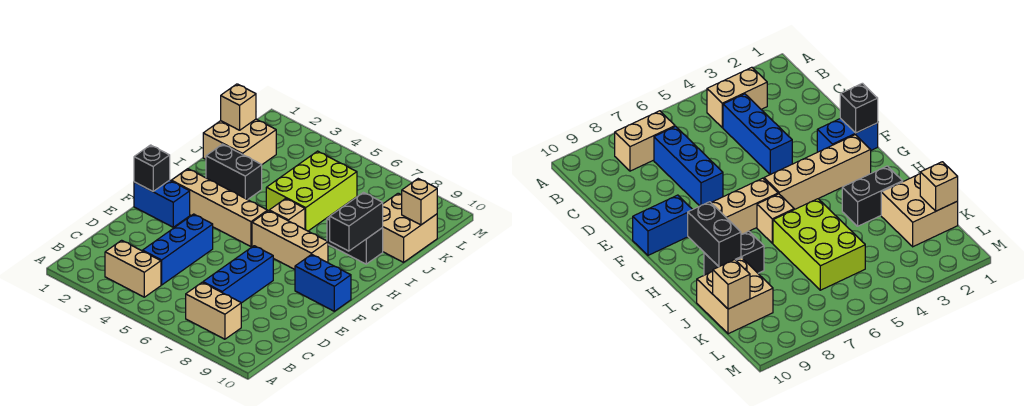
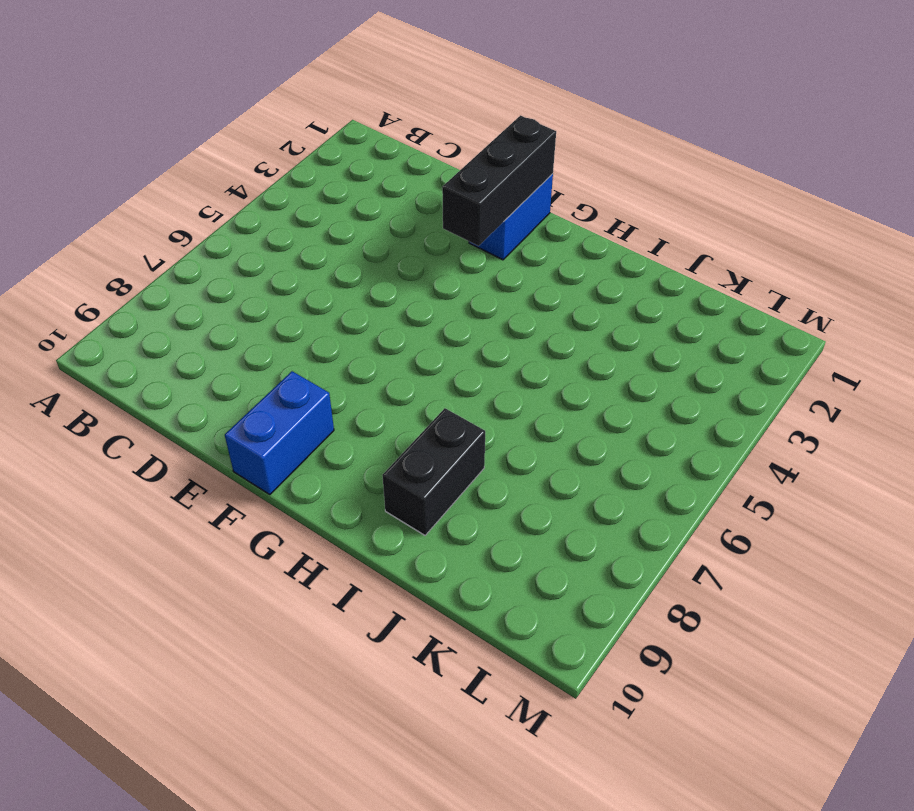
black brick F1:F3 level 2 -> black brick F1 level 2
none -> tan brick B3:B4 level 1
none -> tan brick B7:B8 level 1
none -> blue brick C4:E4 level 1

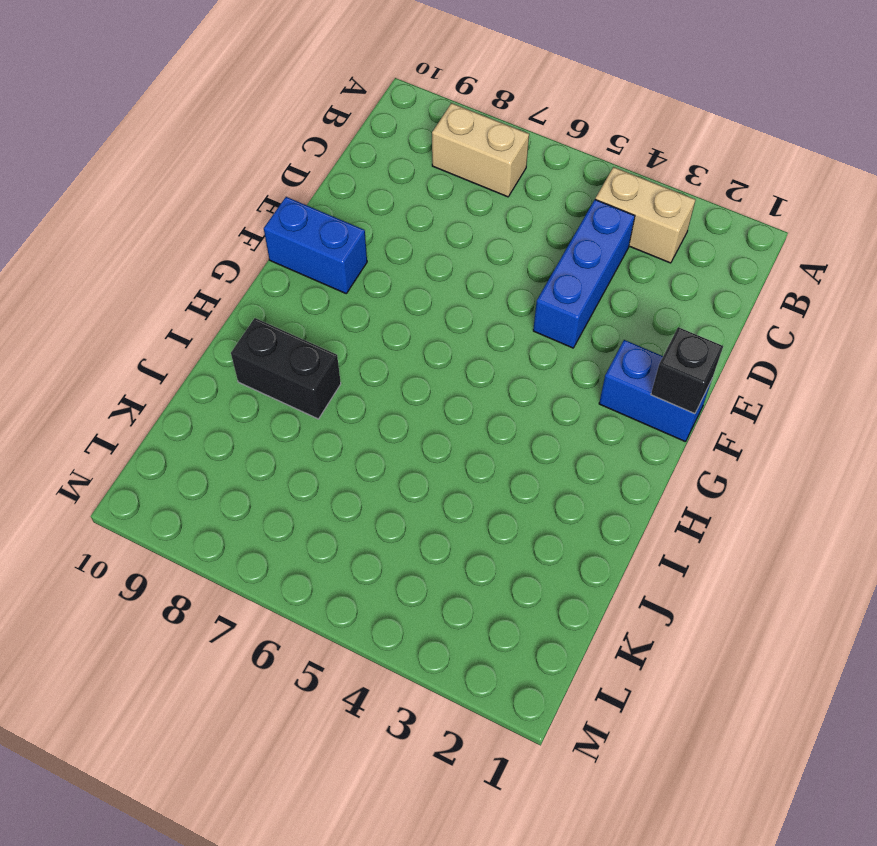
none -> blue brick C7:E7 level 1
none -> tan brick G2:G5 level 1
none -> tan brick G6:G8 level 1

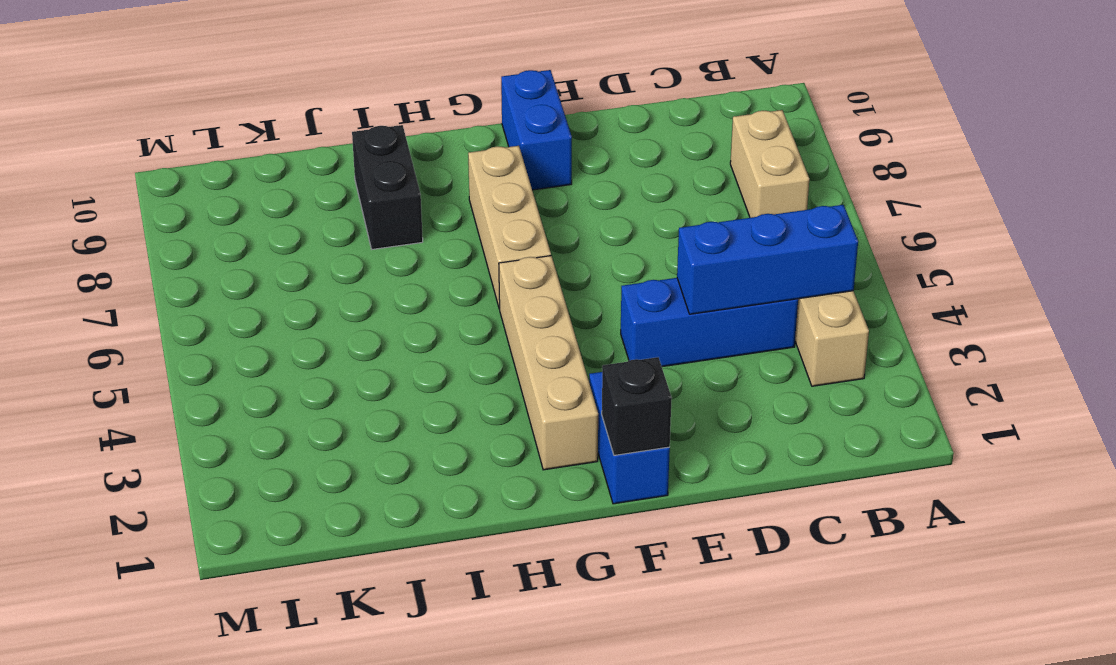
blue brick B4:D4 level 2 -> blue brick C7:E7 level 1
none -> tan brick H6 level 1
none -> black brick I2:I3 level 1
none -> lime brick I5:K6 level 1

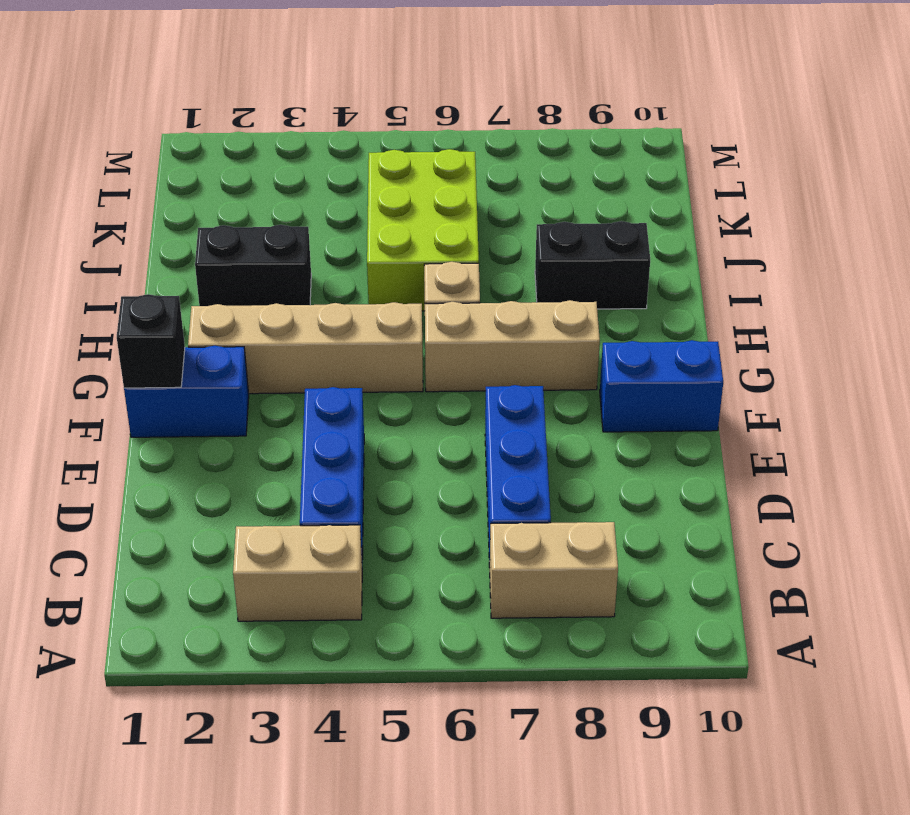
none -> tan brick J1:K2 level 1
none -> tan brick J9:K10 level 1
none -> black brick H9:I9 level 2

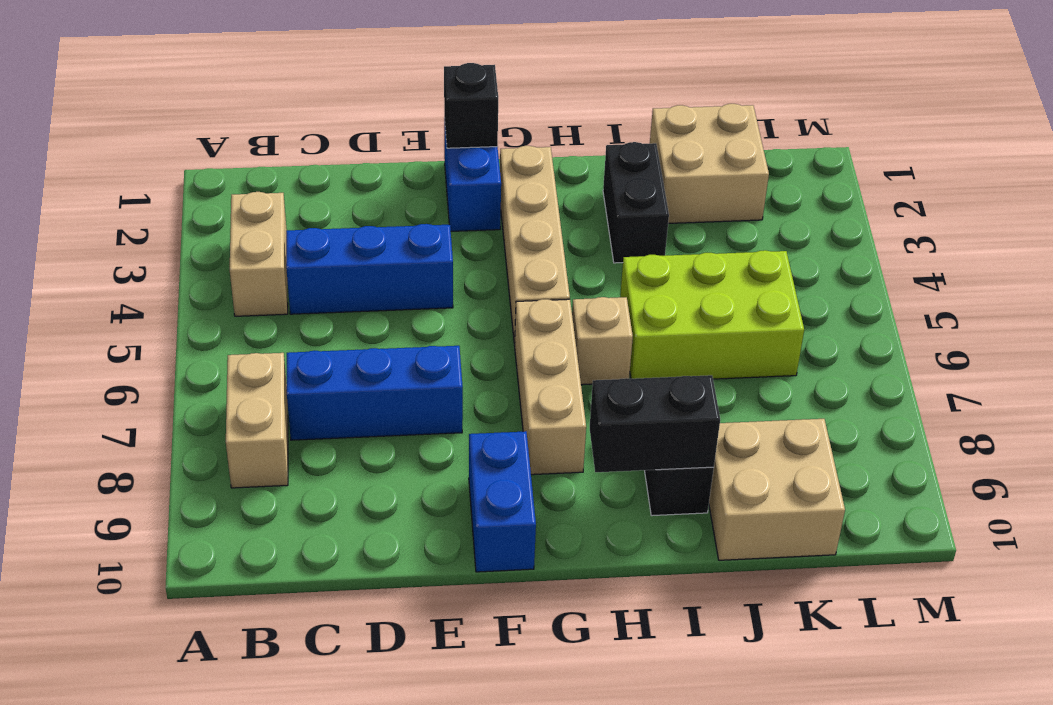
none -> tan brick K1 level 2
none -> tan brick K10 level 2

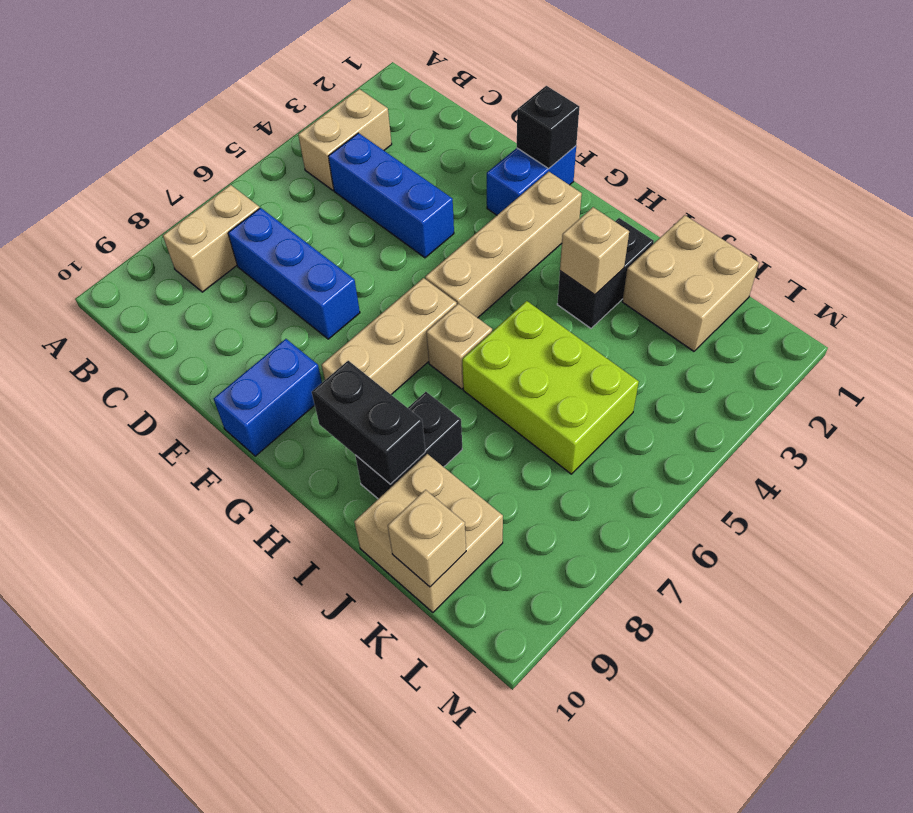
tan brick I3 level 2 -> tan brick K1 level 2

